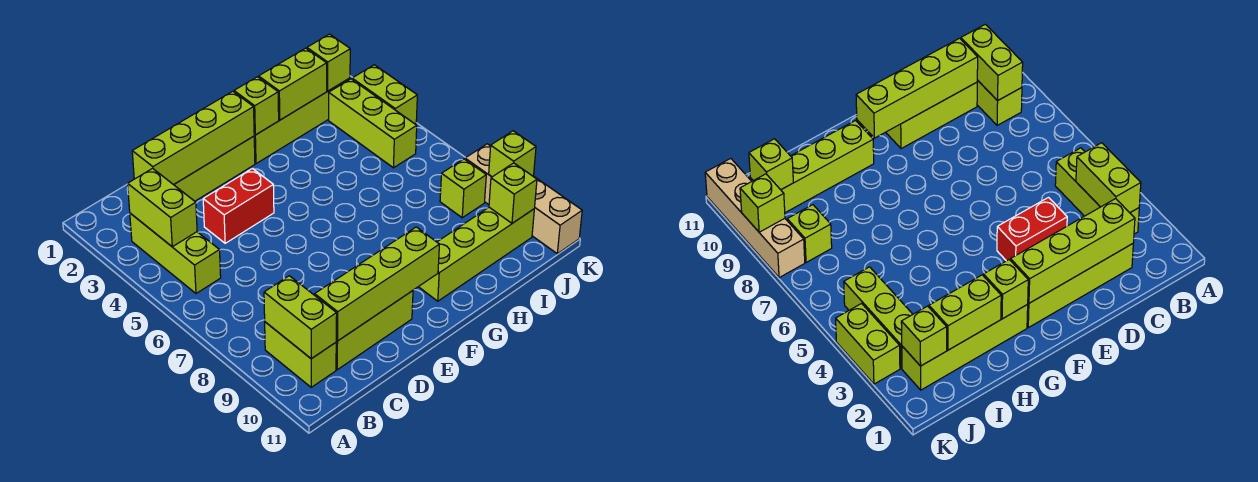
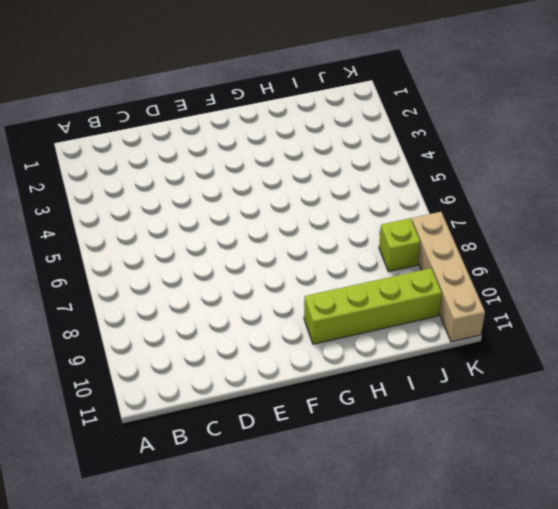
none -> lime brick B3:B5 level 1
none -> lime brick B9:B10 level 1
none -> lime brick C2:F2 level 1

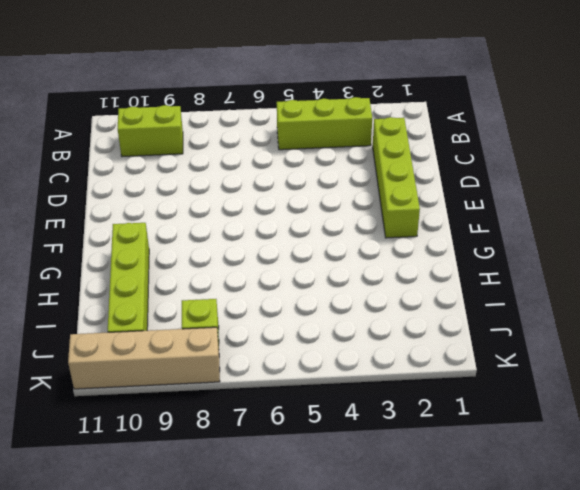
none -> lime brick C10:E10 level 1
none -> red brick D4:E4 level 1
none -> lime brick G2:J2 level 1

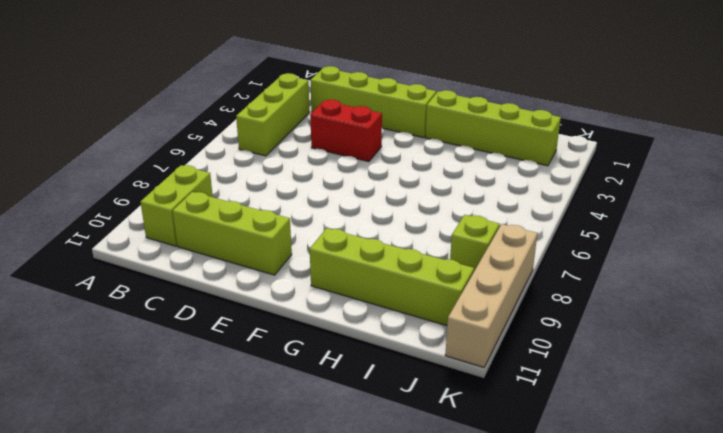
none -> lime brick J3:J5 level 1
none -> lime brick K3:K4 level 1
none -> lime brick B3:B4 level 2

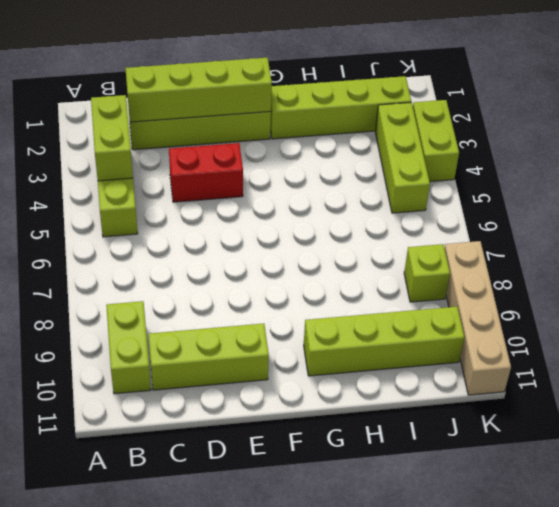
none -> lime brick B9:B10 level 2
none -> lime brick C10:F10 level 2
none -> lime brick G2 level 2

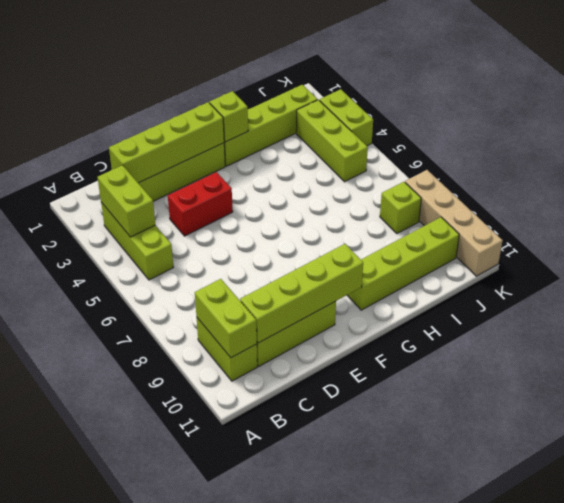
none -> lime brick H2:I2 level 2
none -> lime brick J2 level 2
none -> lime brick J10 level 2

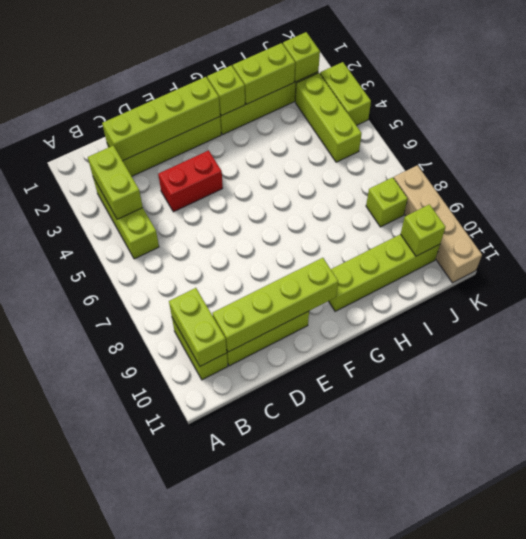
none -> lime brick K9 level 2

